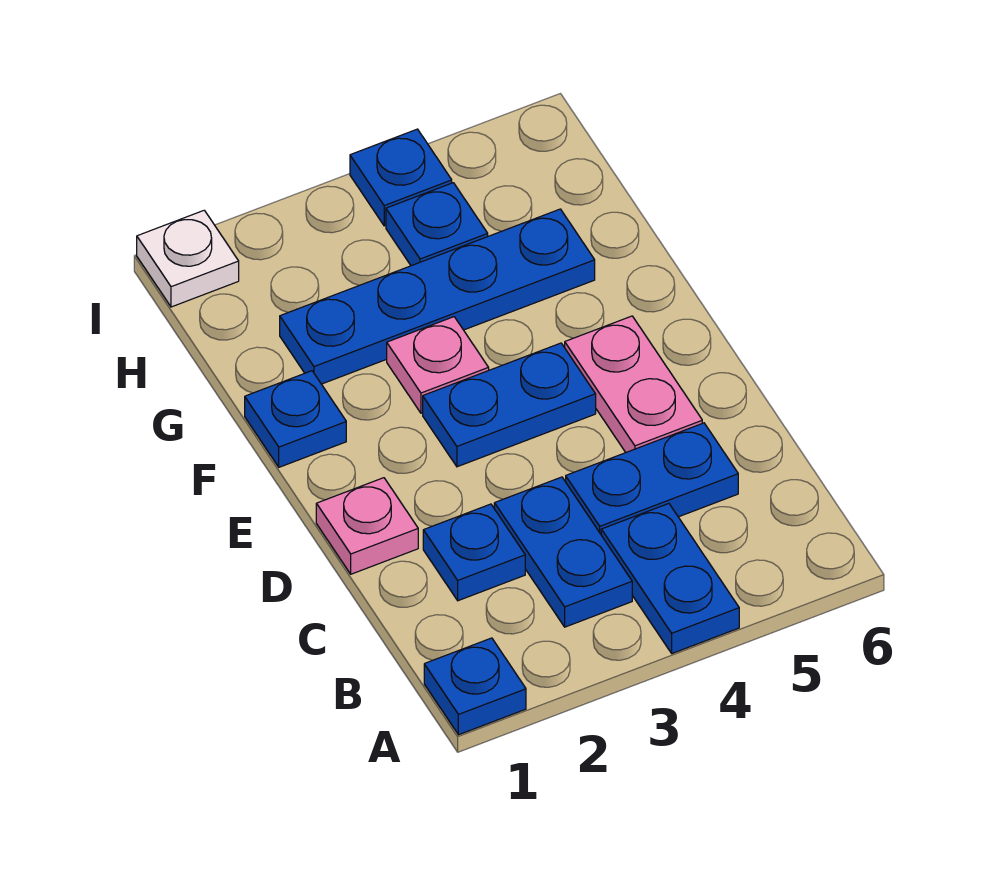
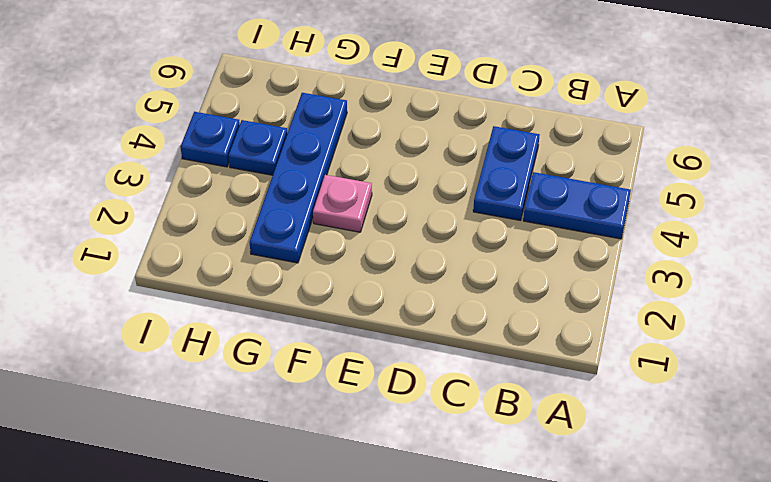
none -> blue plate A1 level 1
none -> blue plate B3:C3 level 1
none -> blue plate C2 level 1

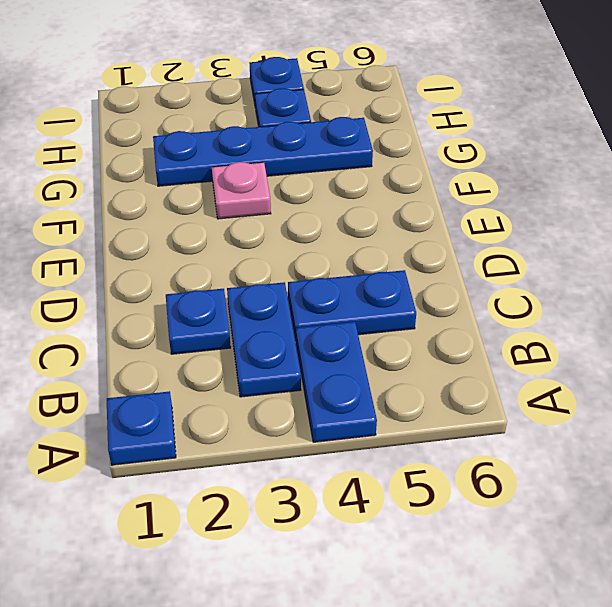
none -> pink plate D1 level 1
none -> pink plate D5:E5 level 1
none -> blue plate E3:E4 level 1

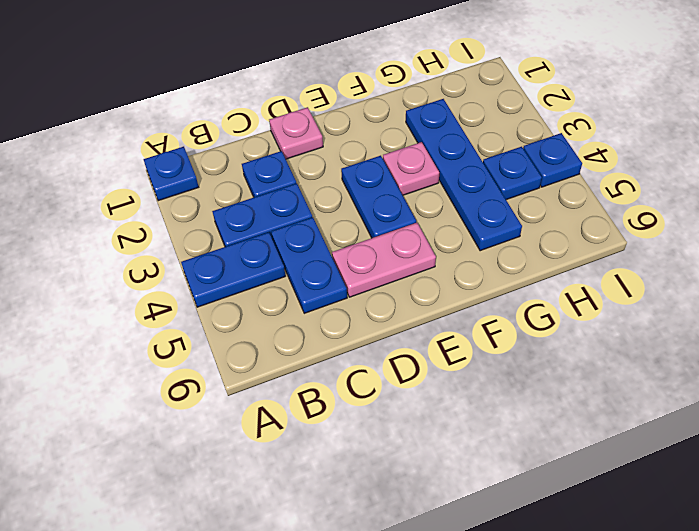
none -> blue plate F1 level 1
none -> white plate I1 level 1

